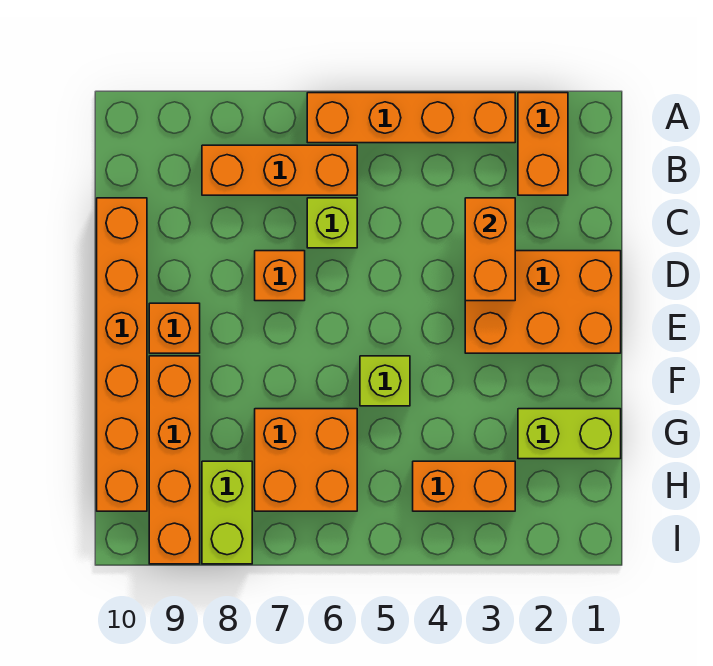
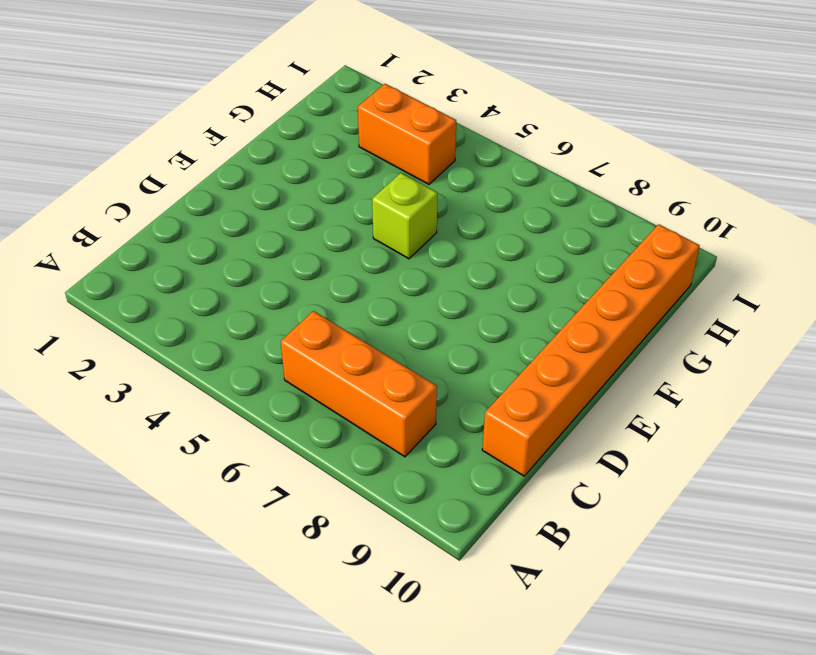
none -> orange brick A2:B2 level 1
none -> orange brick A3:A6 level 1
none -> lime brick C6 level 1

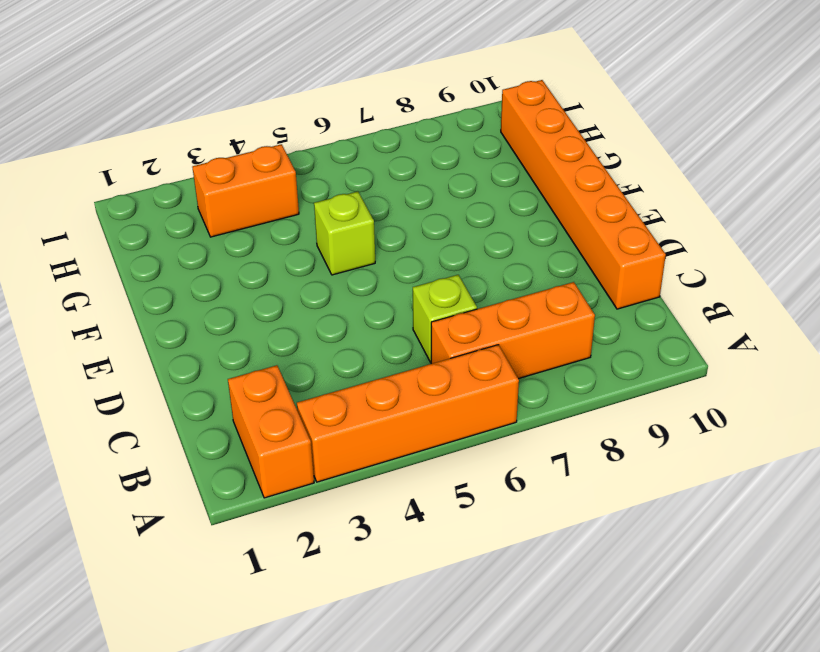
none -> orange brick D1:E3 level 1
none -> orange brick D7 level 1
none -> orange brick E9 level 1

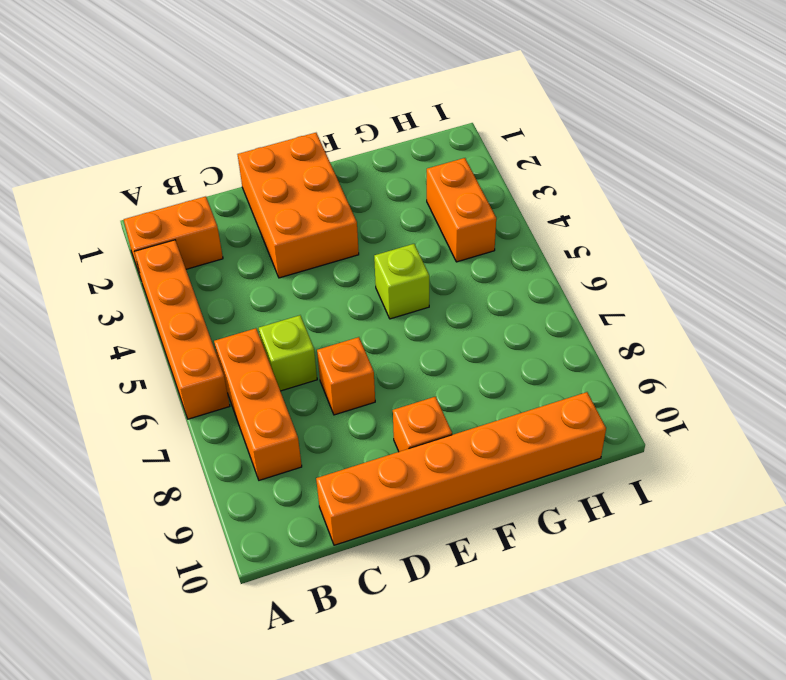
none -> orange brick F9:I9 level 1
none -> lime brick G1:G2 level 1
none -> orange brick G6:H7 level 1

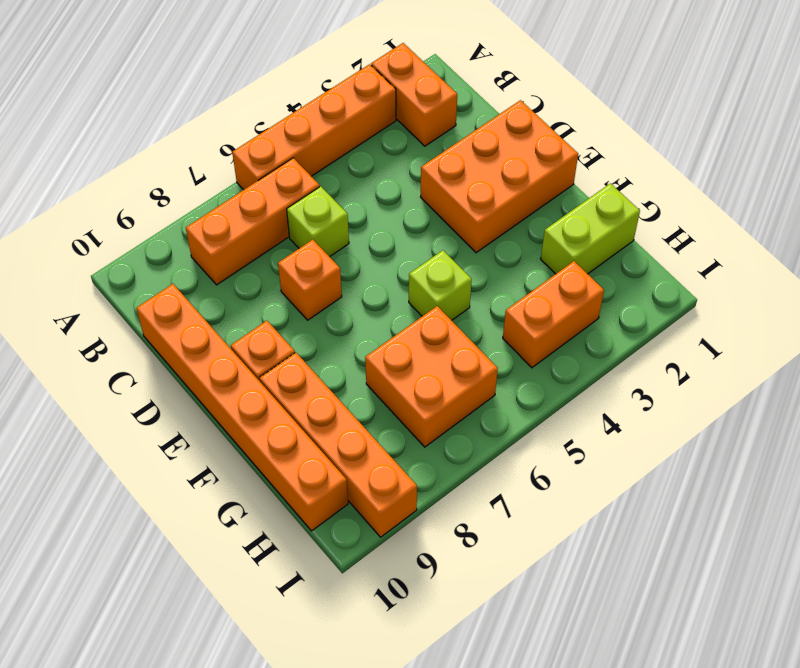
none -> lime brick H8:I8 level 1
none -> orange brick C3:D3 level 2

